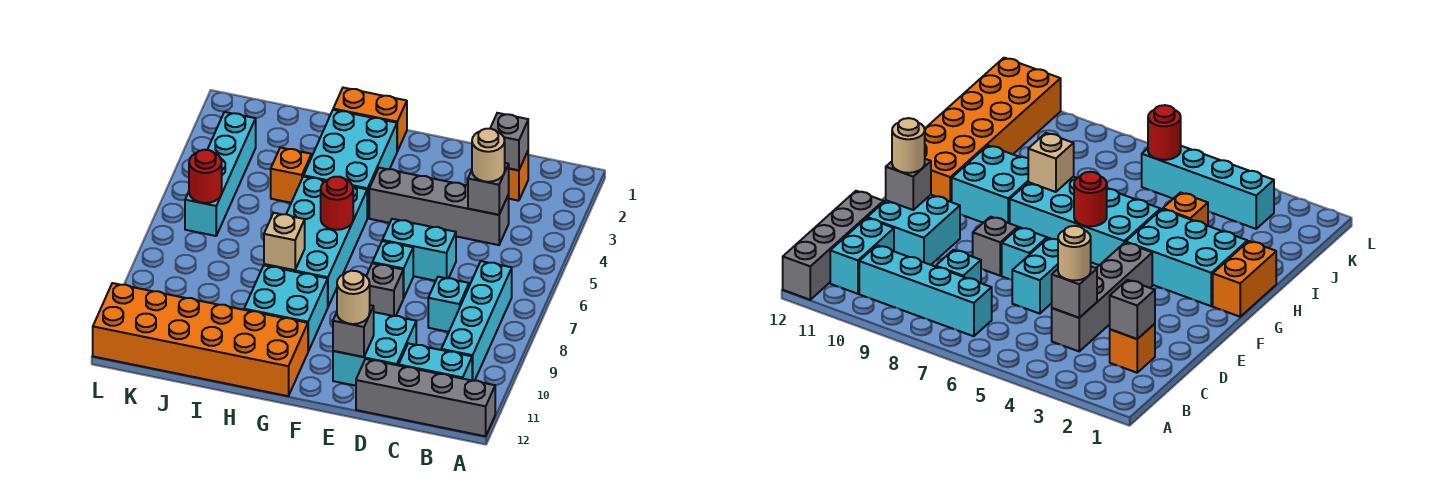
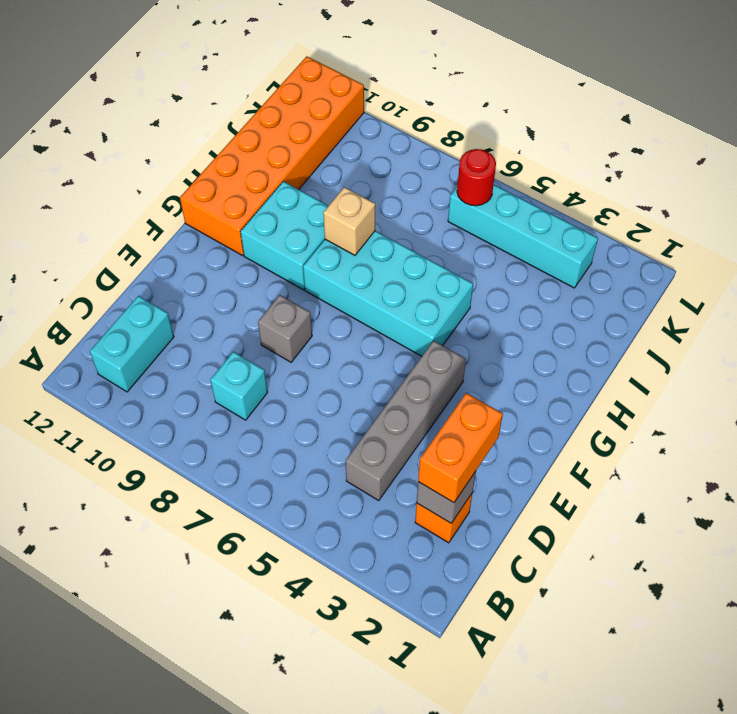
orange brick C2:D2 level 3 -> orange brick G1:H1 level 1
none -> grey brick A12:D12 level 1
none -> cyan brick B7:B10 level 1
none -> cyan brick D6:E6 level 1

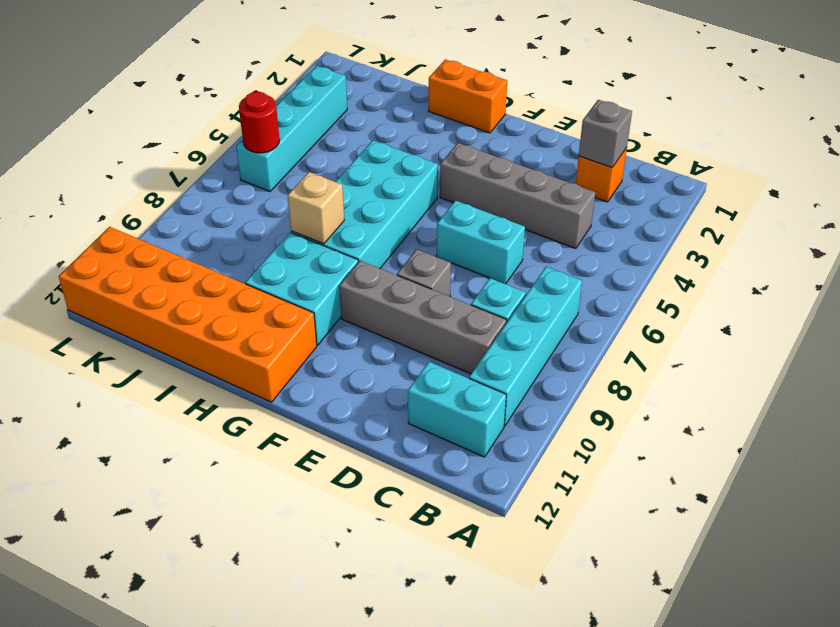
grey brick C9:F9 level 1 -> grey brick A12:D12 level 1
none -> cyan brick D10:E11 level 1
none -> cyan brick E7 level 1
none -> cyan brick G2:H4 level 1

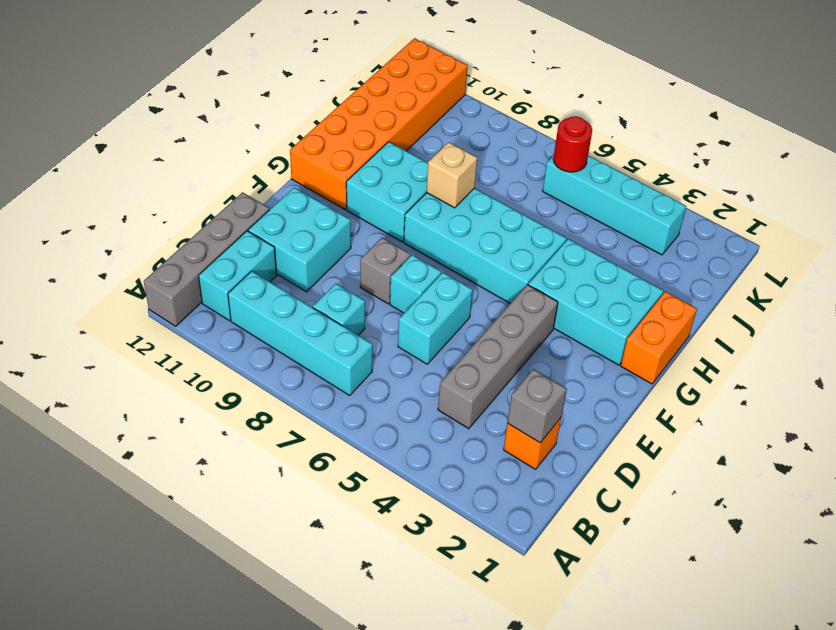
none -> orange brick I4 level 1
none -> grey brick C4 level 2
none -> grey brick E11 level 2

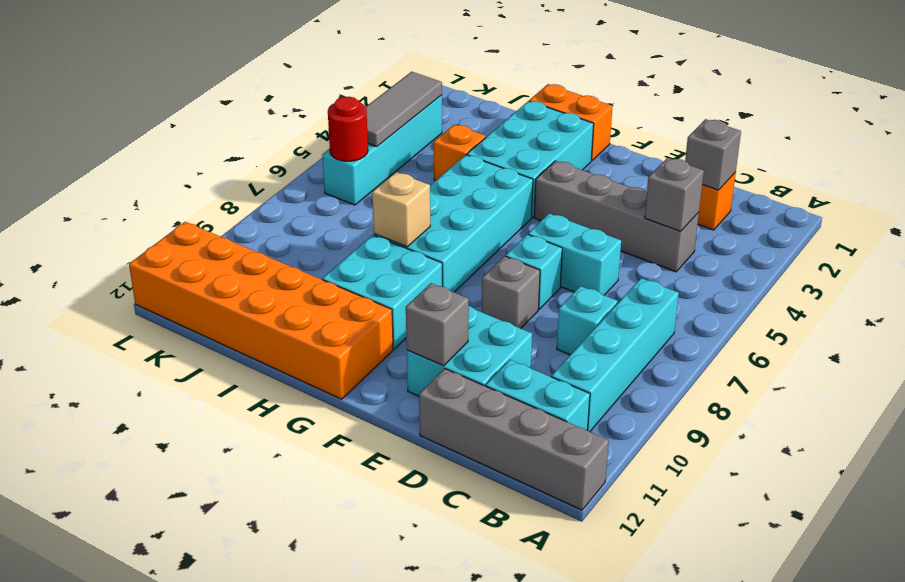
grey tile K3:K5 level 2 -> none
none -> red round brick G6 level 2
none -> tan round brick C4 level 3
none -> tan round brick E11 level 3

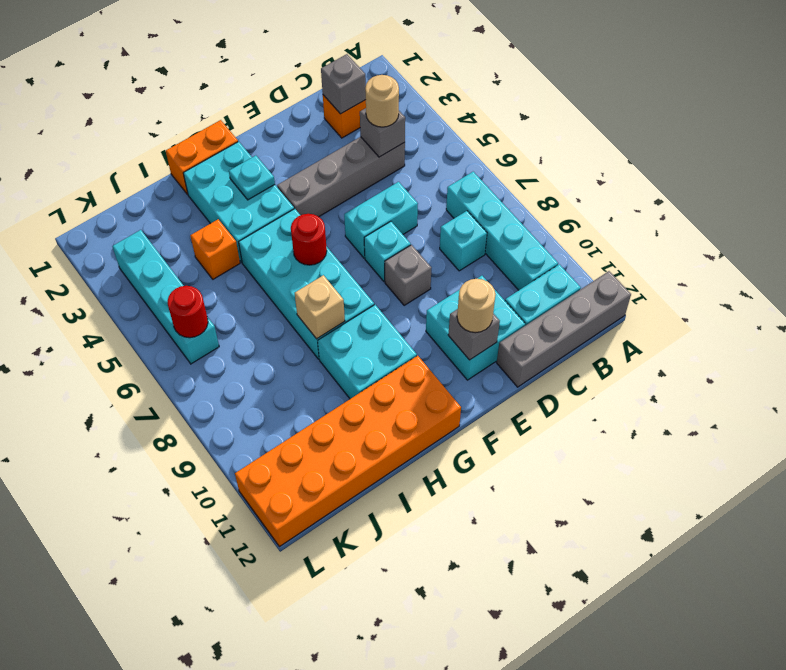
cyan plate G3 level 2 -> none

